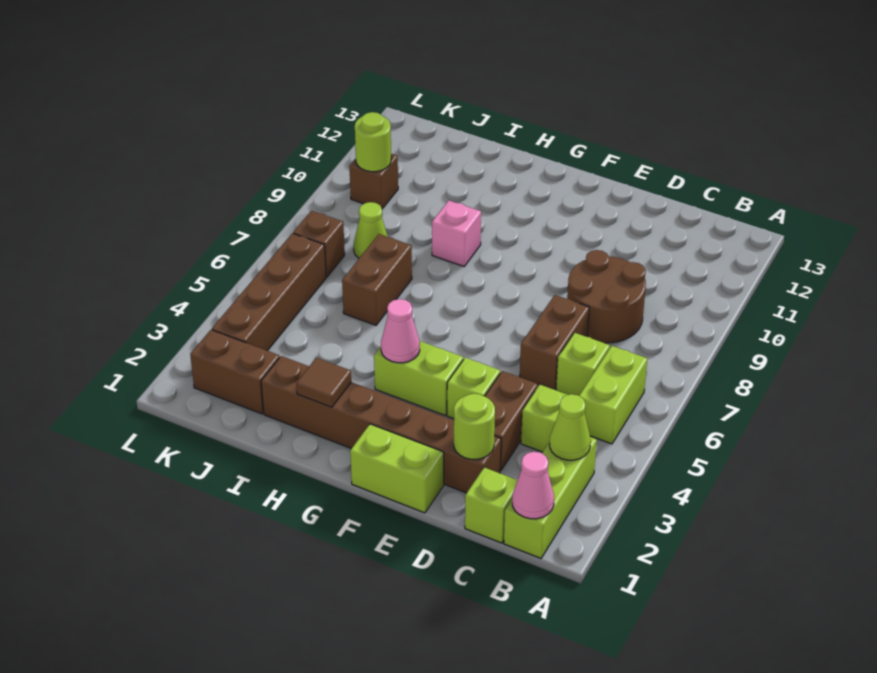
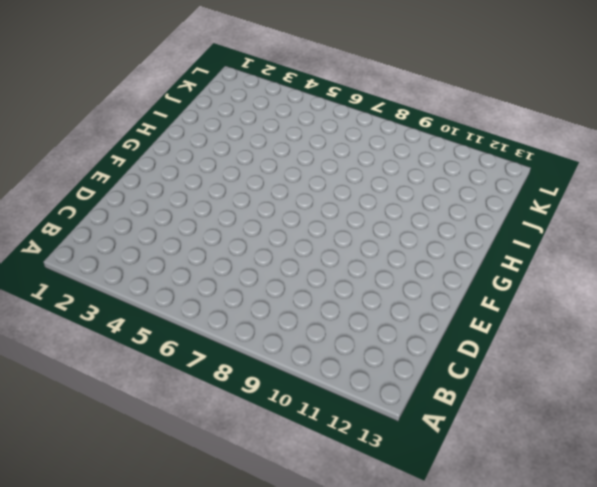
none -> lime brick B1:B3 level 1
none -> lime brick B5:B6 level 1
none -> lime brick C1 level 1

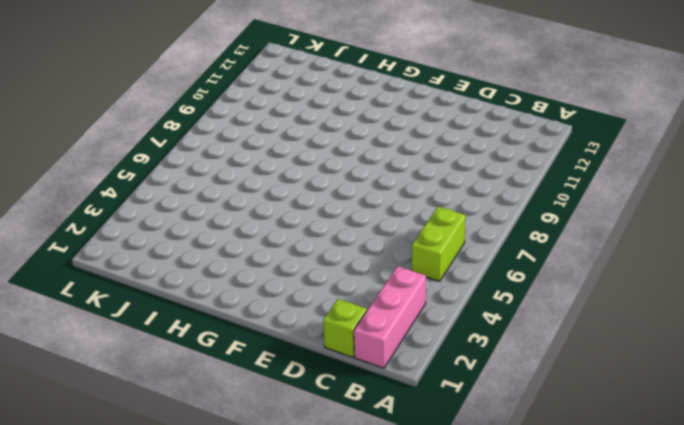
pink brick B1:B3 level 1 -> lime brick B1:B3 level 1
none -> lime brick C4 level 1
none -> lime brick C6 level 1
none -> brown round brick C8:D9 level 1

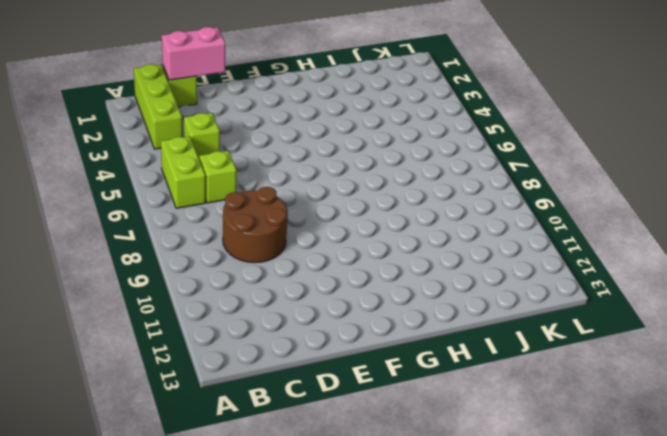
pink brick C1:D1 level 2 -> none
none -> brown brick D2:I2 level 1
none -> brown brick D3:D4 level 1
none -> brown brick D6:D7 level 1

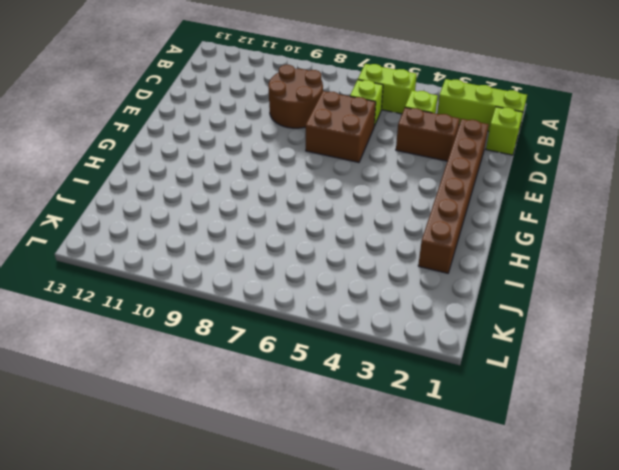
brown brick D6:E7 level 1 -> brown brick D6:D7 level 1
none -> lime brick E1:F1 level 1
none -> lime brick E4 level 1
none -> lime brick F4:G4 level 1

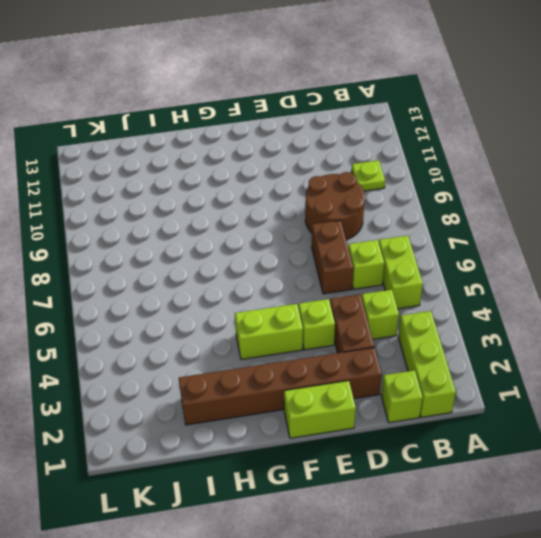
lime plate B10 level 1 -> none
none -> pink brick H9 level 1
none -> brown brick I6:I7 level 1
none -> brown brick J2:K2 level 1

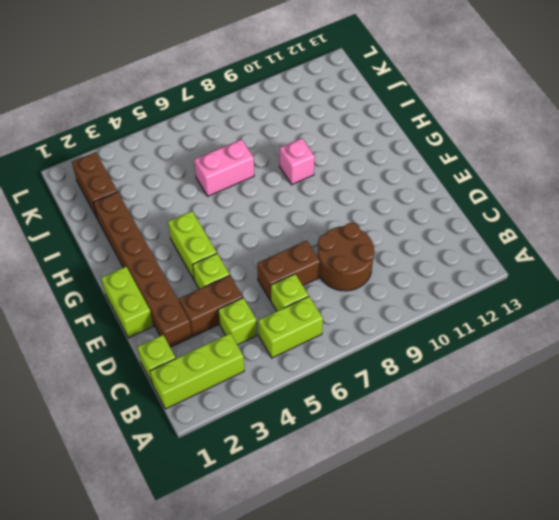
pink brick I6:I7 level 1 -> brown brick I6:I7 level 1
none -> lime cone J8 level 1
none -> brown brick K3:K6 level 1
none -> brown brick K7 level 1

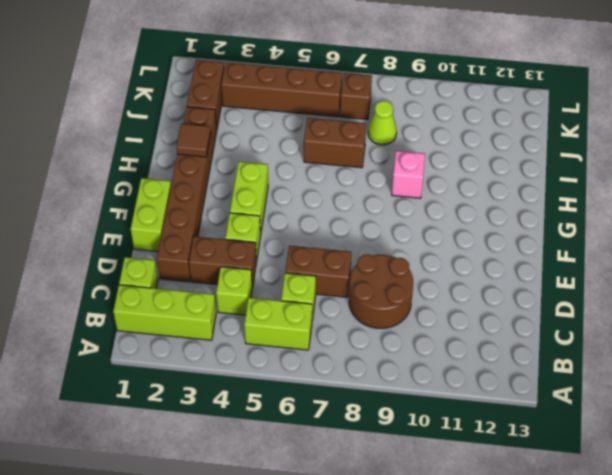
none -> brown brick K10 level 1
none -> pink cone B1 level 2
none -> lime cone B3 level 2

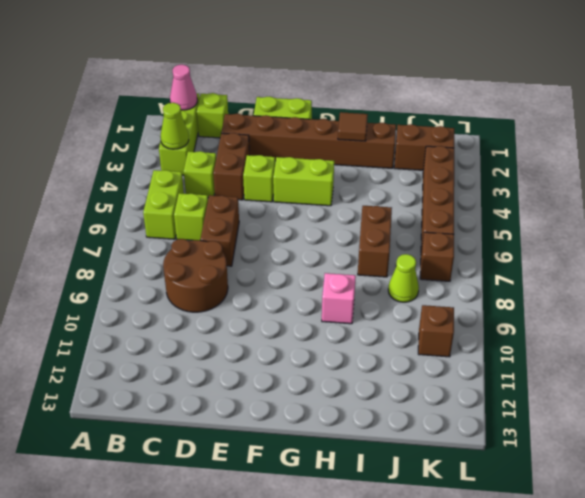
none -> lime round brick D2 level 2
none -> pink cone G4 level 2
none -> lime round brick K10 level 2

